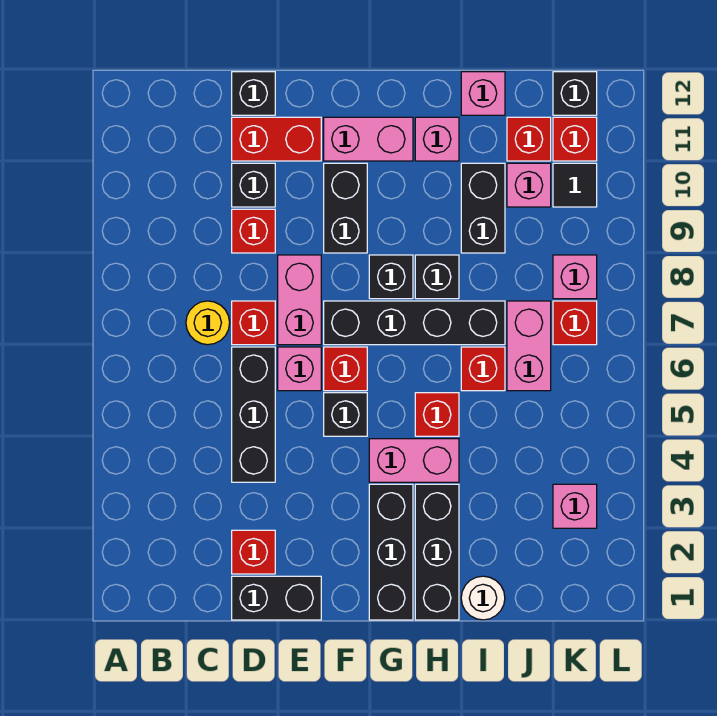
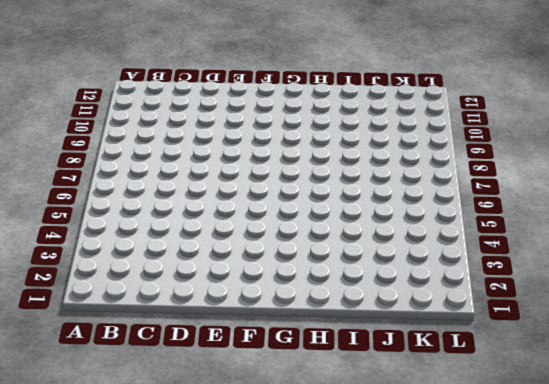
none -> yellow round brick C7 level 1
none -> black brick D1:E1 level 1
none -> red brick D2 level 1
none -> black brick D4:D6 level 1

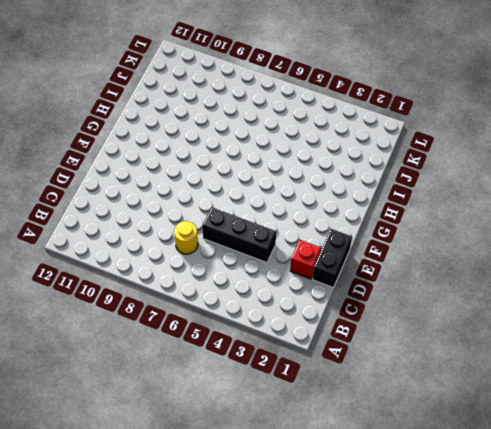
none -> red brick D7 level 1
none -> red brick D9 level 1
none -> black brick D10 level 1
none -> red brick D11:E11 level 1

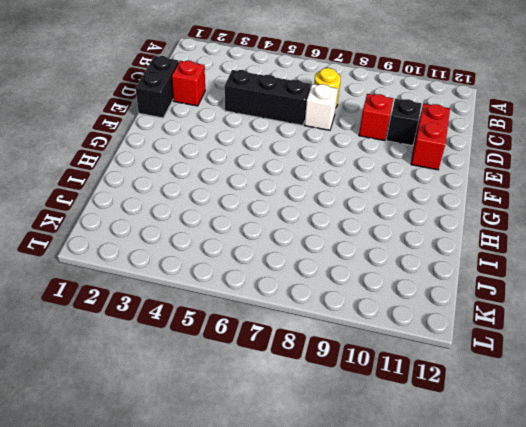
white brick D7 level 1 -> red brick D7 level 1
none -> black brick D12 level 1
none -> pink brick E6 level 1
none -> pink brick E7:E8 level 1
none -> black brick F5 level 1

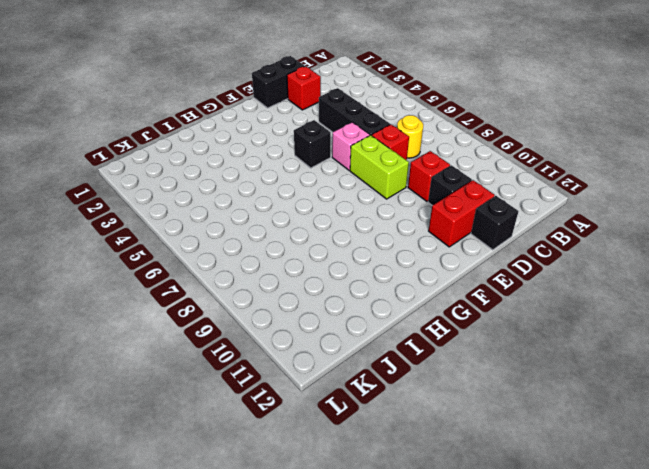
lime brick E7:E8 level 1 -> pink brick E7:E8 level 1
none -> red brick F6 level 1
none -> black brick F7:I7 level 1
none -> black brick F9:F10 level 1
none -> pink brick F11:G11 level 1

